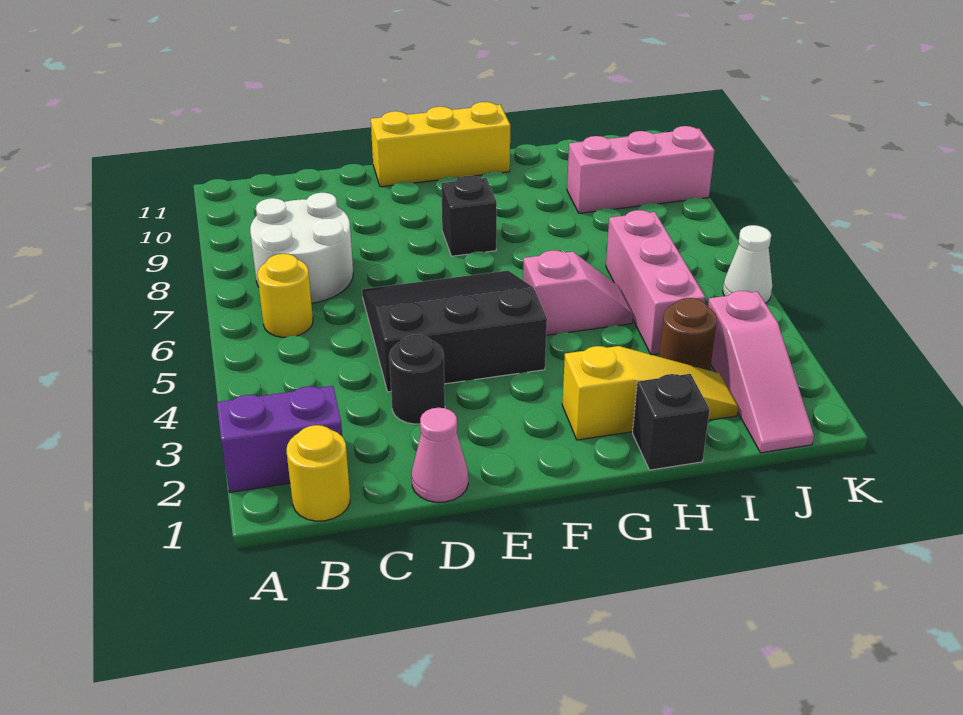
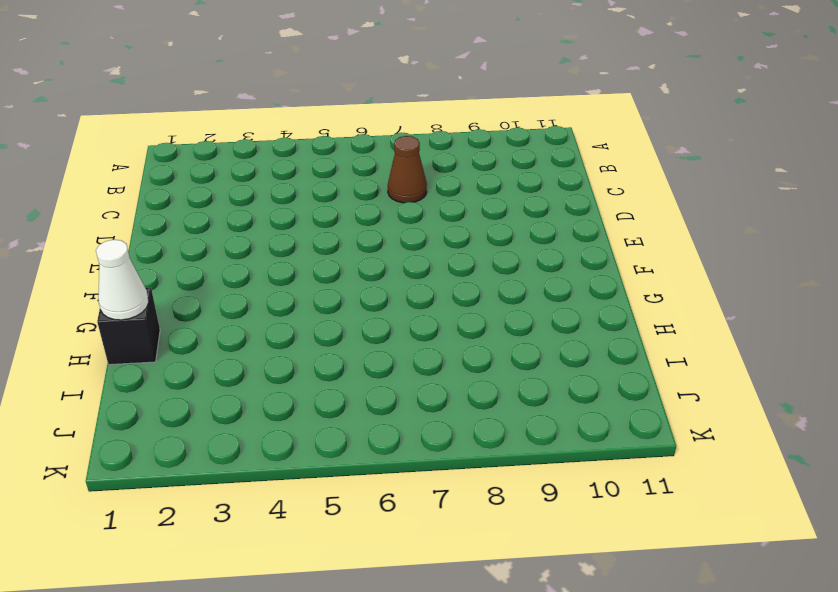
brown cone C7 level 1 -> white round brick B7:C8 level 1
white cone H1 level 2 -> white cone K5 level 1
none -> purple brick A2:B2 level 1
none -> yellow round brick B1 level 1
none -> yellow round brick B6 level 1

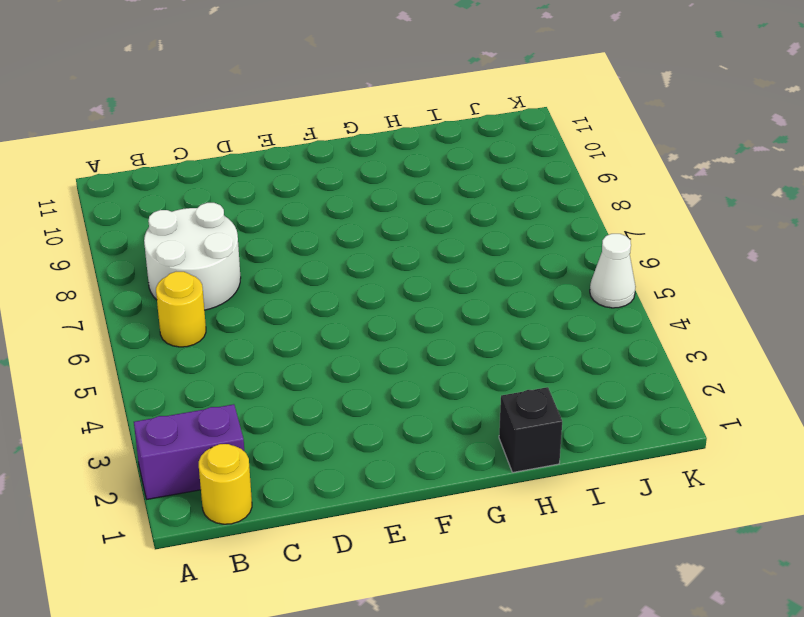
none -> pink cone D1 level 1
none -> black round brick D3 level 1
none -> black slope D4:F6 level 1 top 4

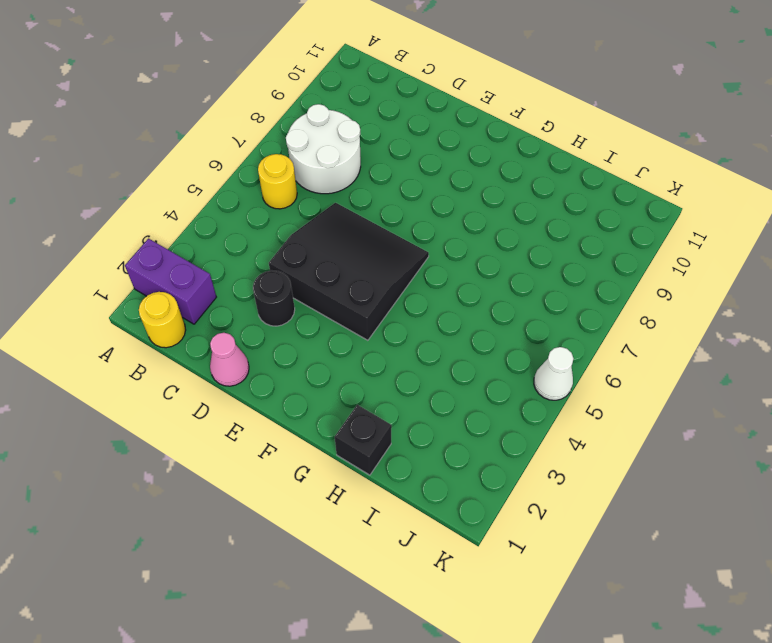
none -> yellow brick E11:G11 level 1
none -> black brick F8 level 1
none -> yellow slope G2:I2 level 1 top G

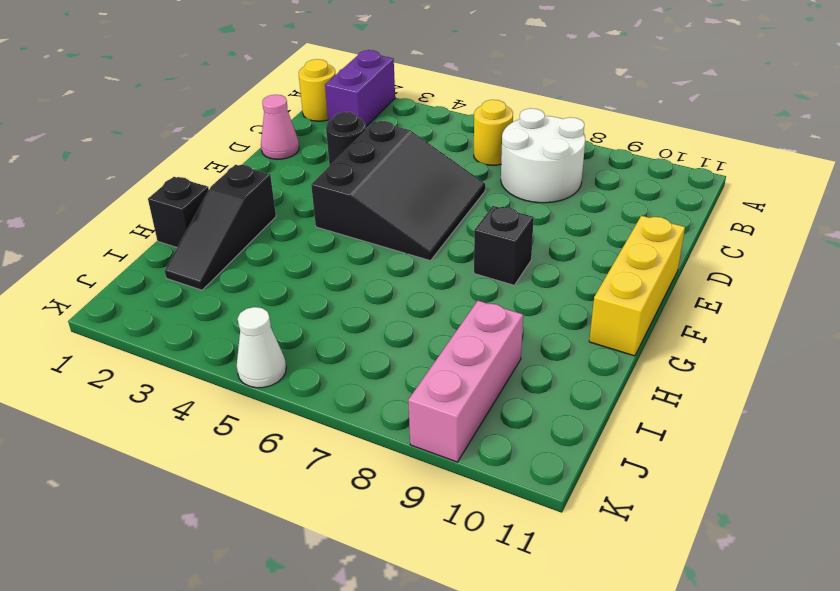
black slope G2:I2 level 1 top G -> yellow slope G2:I2 level 1 top G
none -> pink slope G5:H5 level 1 top G
none -> brown round brick I3 level 1
none -> pink brick I4:I6 level 1

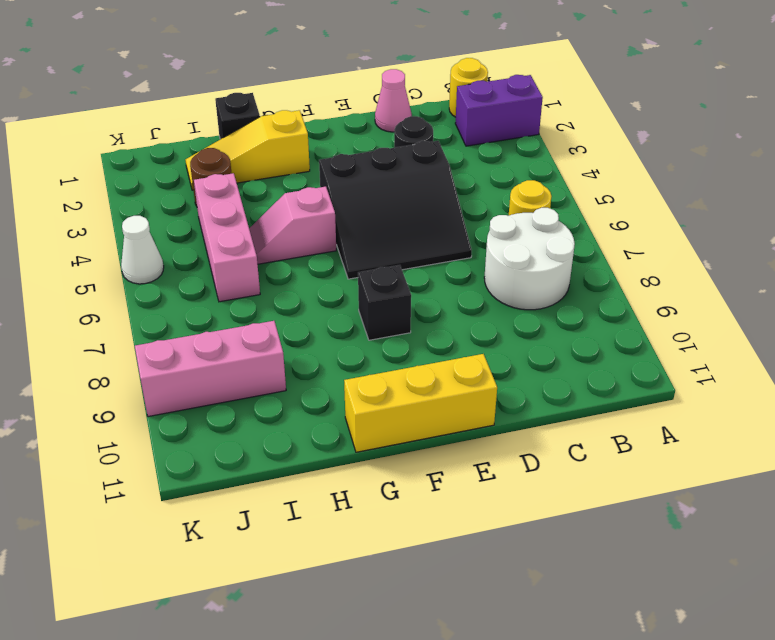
none -> pink slope J1:J3 level 1 top 3

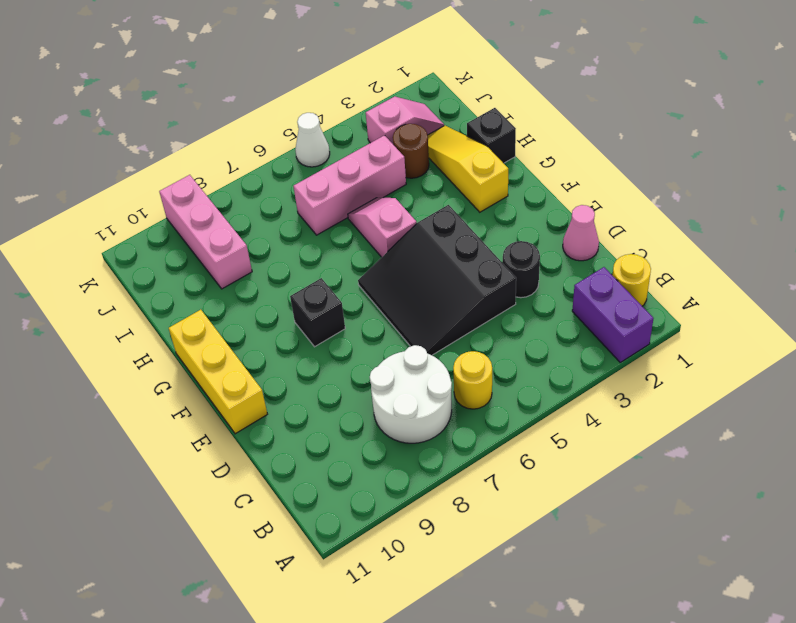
pink slope J2:J3 level 1 top 3 -> pink slope J1:J3 level 1 top 3

